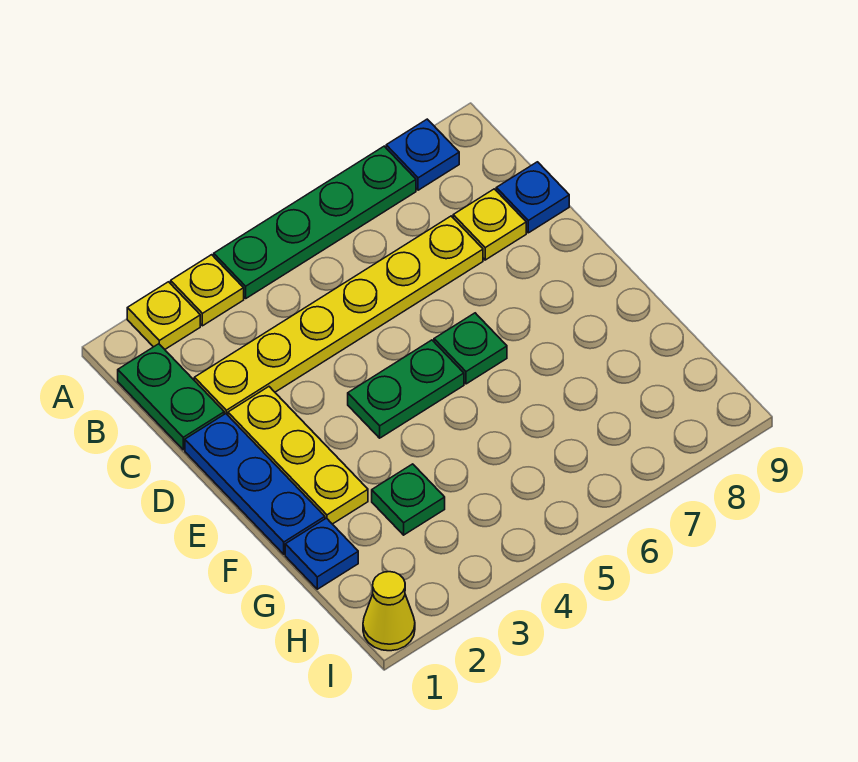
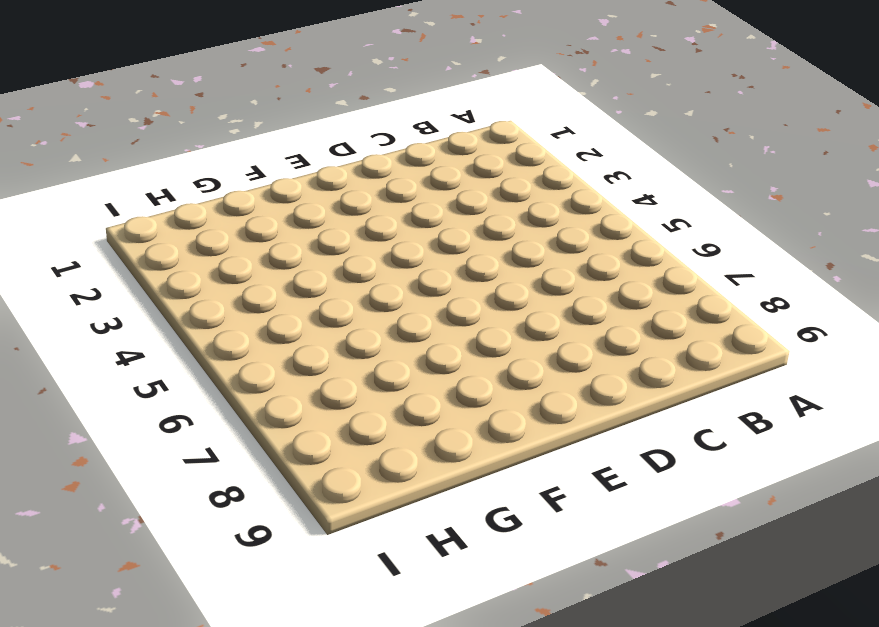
none -> yellow plate A2 level 1
none -> yellow plate A3 level 1
none -> green plate A4:A7 level 1

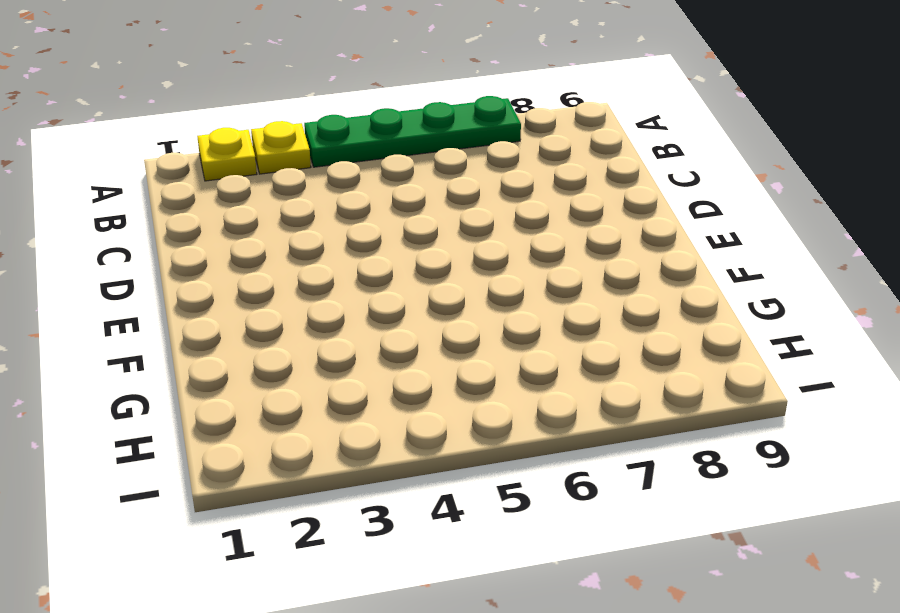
none -> blue plate A8 level 1
none -> green plate B1:C1 level 1
none -> yellow plate C2:C7 level 1

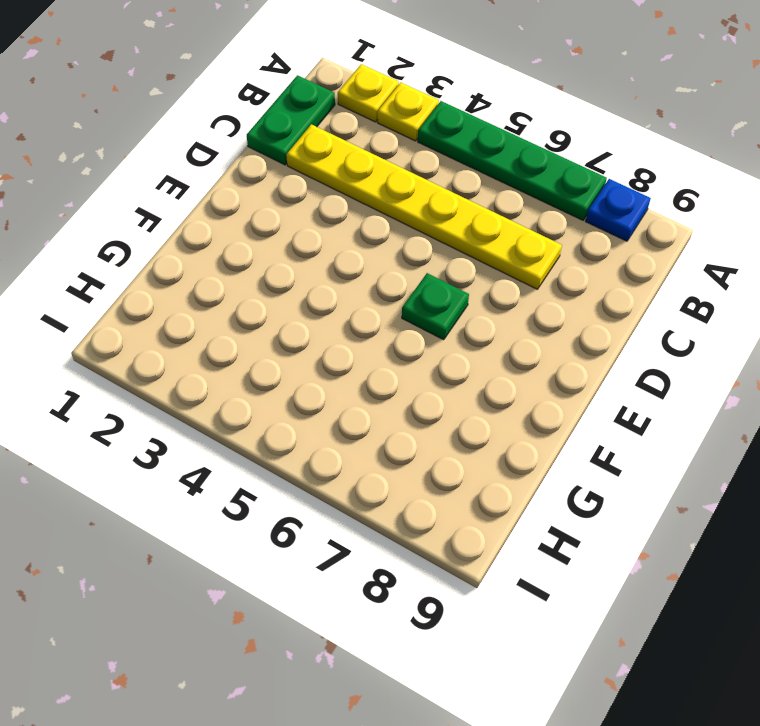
none -> yellow plate C8 level 1
none -> blue plate C9 level 1
none -> blue plate D1:F1 level 1

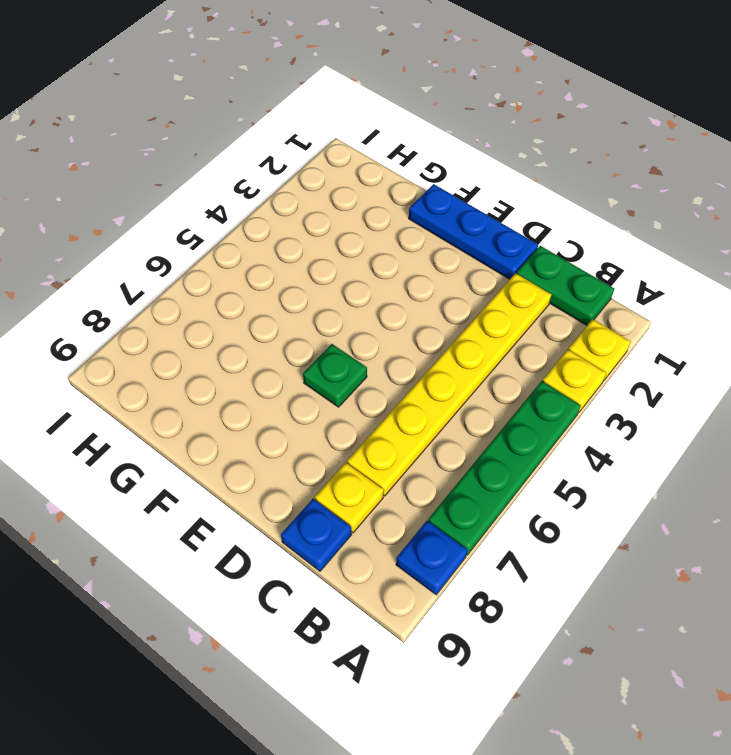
none -> yellow plate D2:F2 level 1
none -> green plate E4:E5 level 1
none -> blue plate G1 level 1

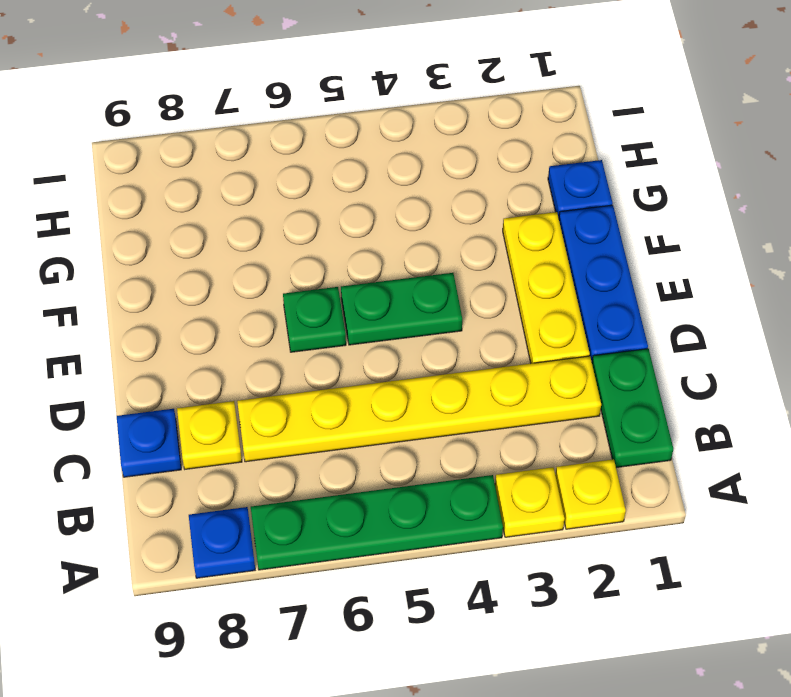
none -> green plate G3 level 1
none -> yellow cone I1 level 1

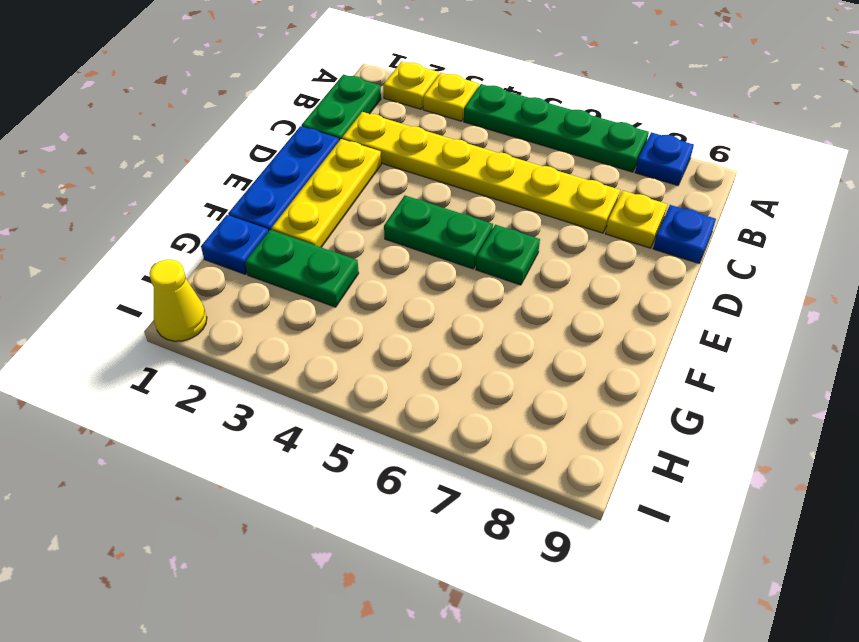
green plate G2:G3 level 1 -> green plate G3 level 1

